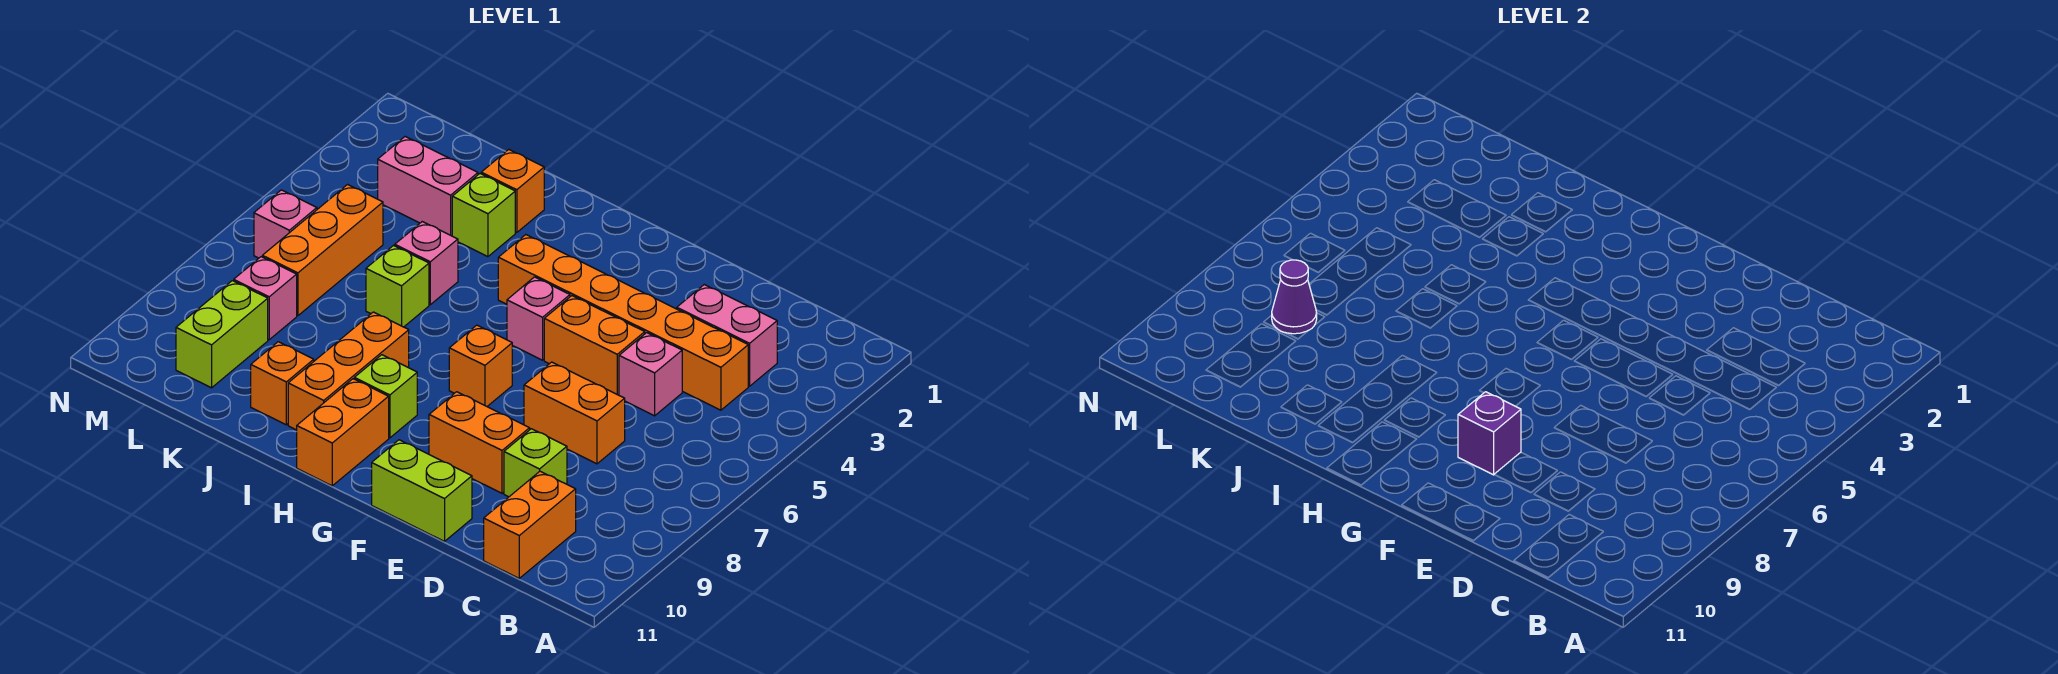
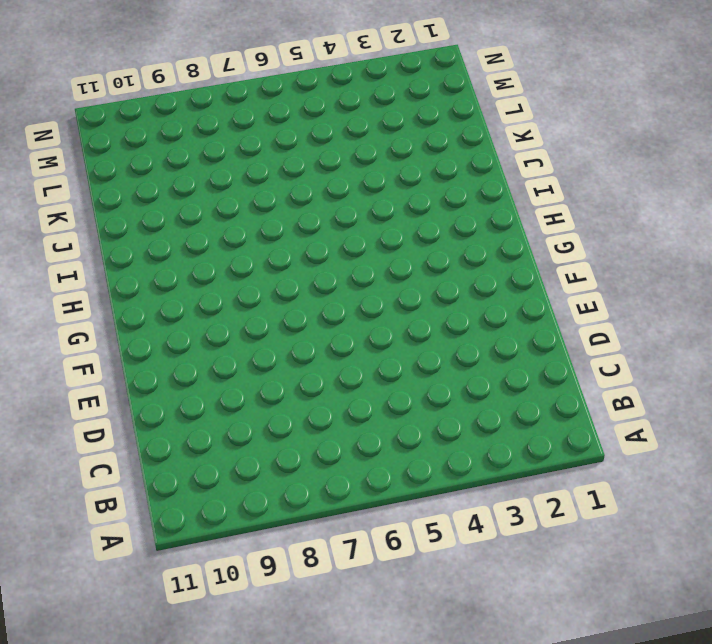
none -> pink brick C3:D3 level 1
none -> orange brick C4:H4 level 1
none -> orange brick C10:C11 level 1

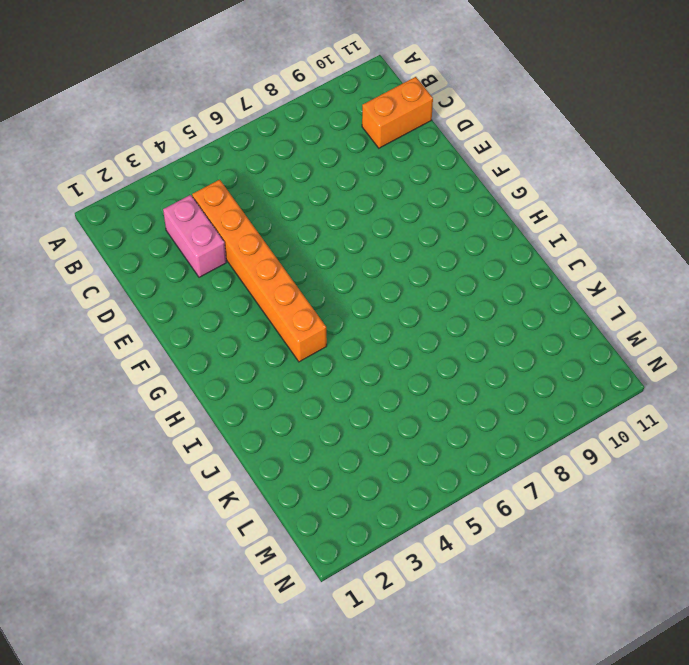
none -> pink brick D5 level 1
none -> orange brick D7:E7 level 1
none -> lime brick D9 level 1

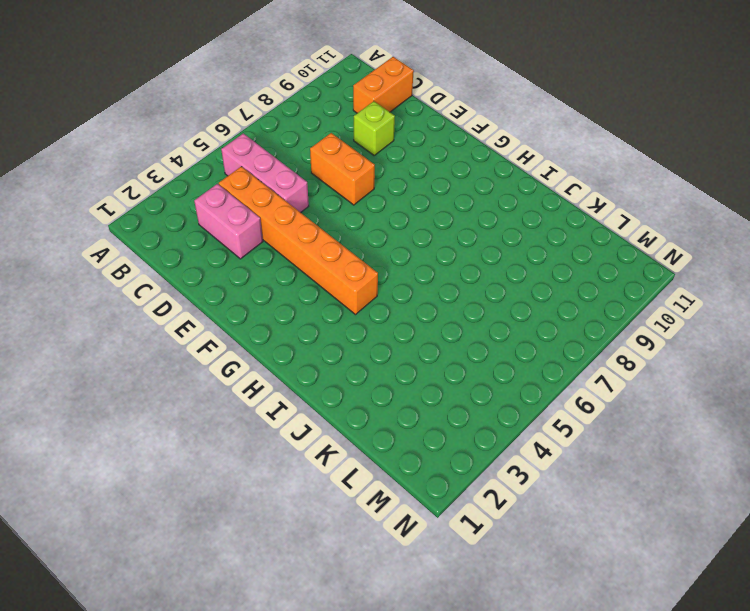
pink brick B5:D5 level 1 -> pink brick D5 level 1
none -> orange brick E5:F5 level 1
none -> orange brick E9:F9 level 1
none -> lime brick E11:F11 level 1

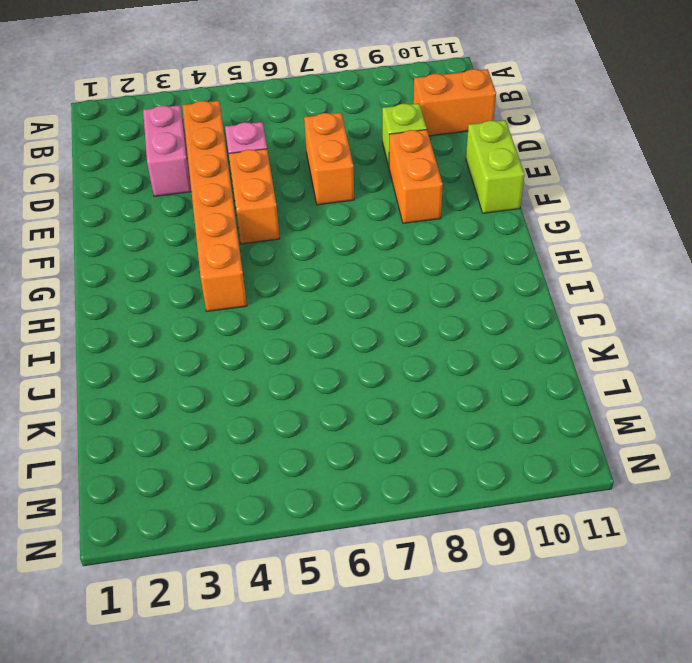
none -> pink brick G5 level 1
none -> orange brick G7 level 1
none -> lime brick H9 level 1

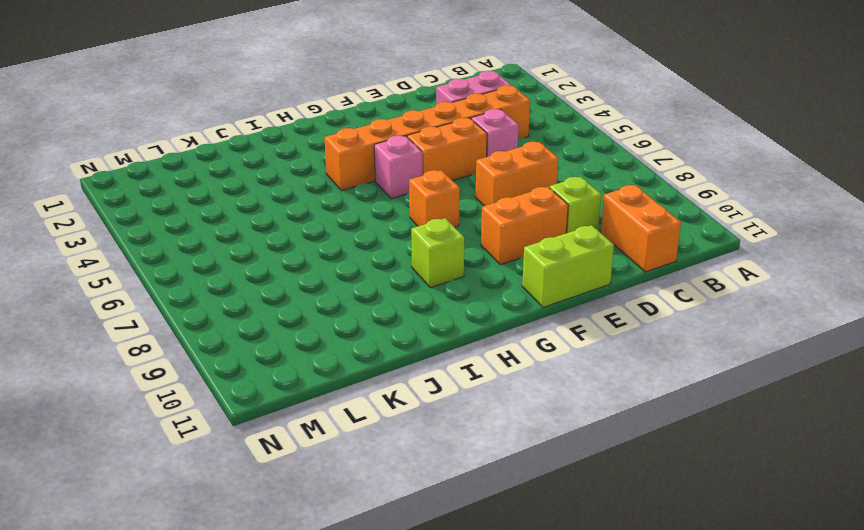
none -> orange brick H10:H11 level 1
none -> orange brick I8:I10 level 1
none -> orange brick J2 level 1

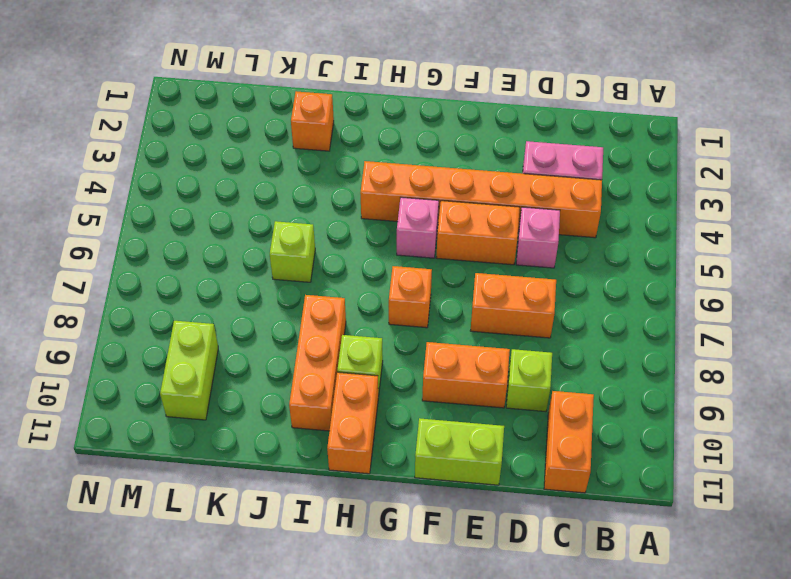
none -> lime brick J3 level 1
none -> pink brick J5 level 1
none -> orange brick J10 level 1

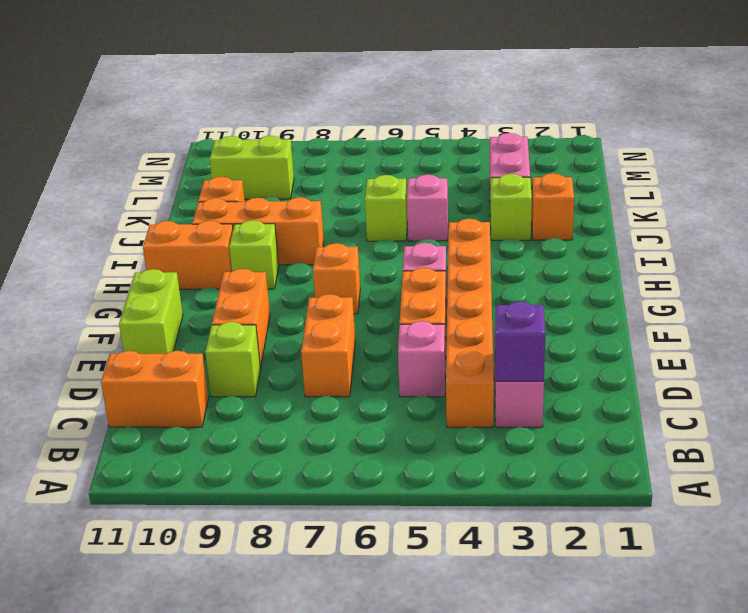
purple brick C3 level 2 -> purple brick F9 level 2
none -> orange brick L5:L7 level 1
none -> pink brick L8 level 1
none -> pink brick M6 level 1

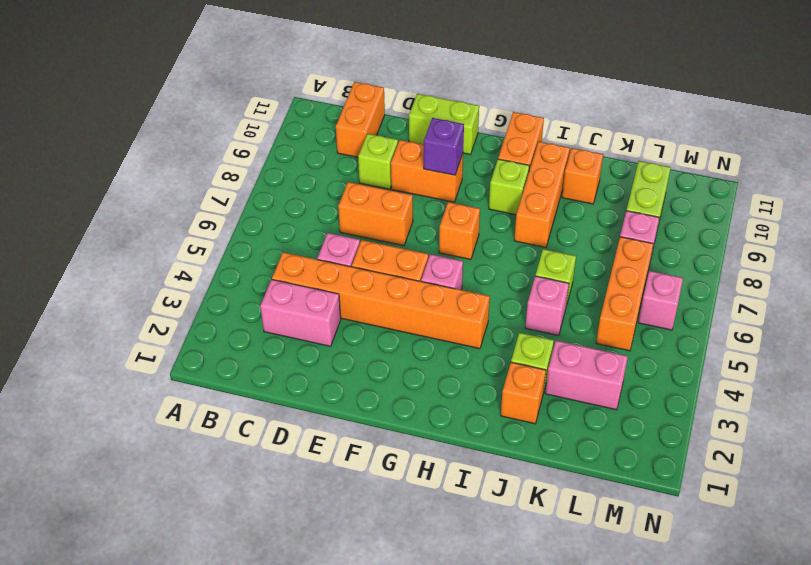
none -> purple cone L8 level 2

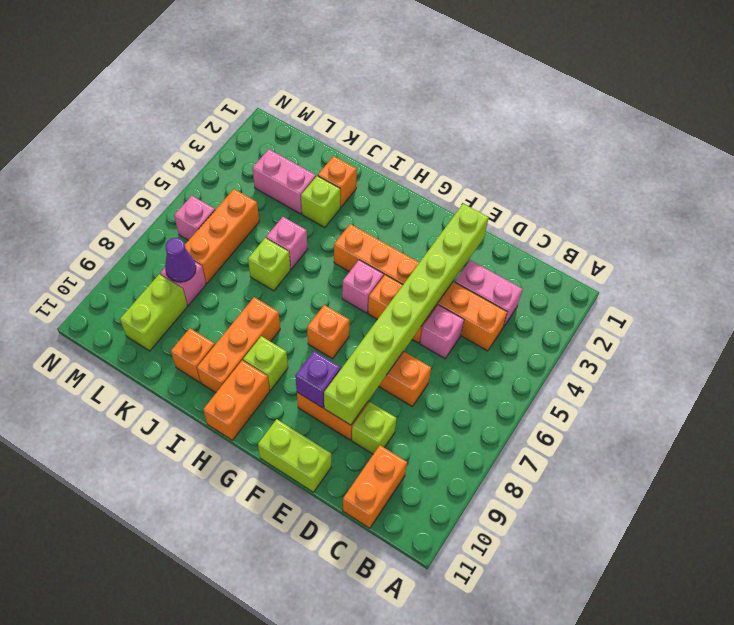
lime brick E2:E9 level 2 -> none

